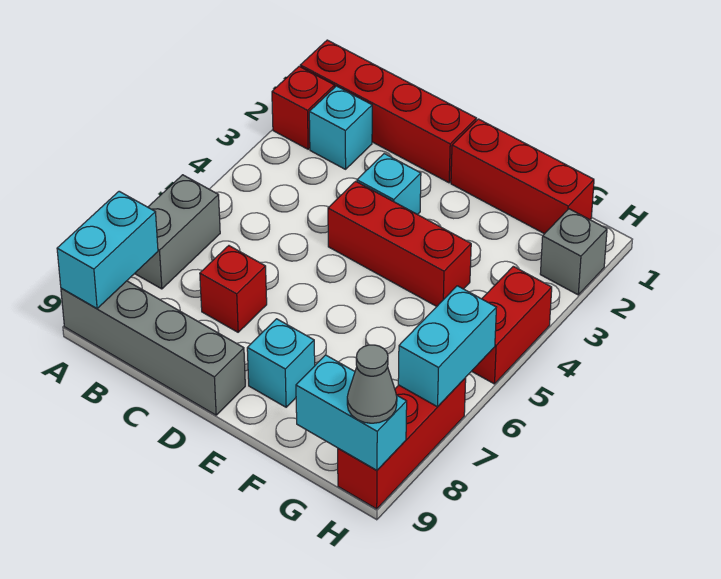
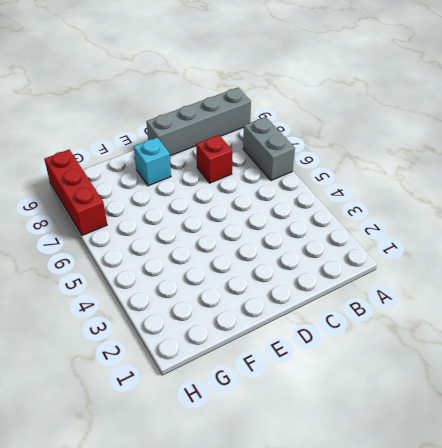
none -> red brick A1:D1 level 1
none -> red brick A2 level 1
none -> cyan brick B2 level 1

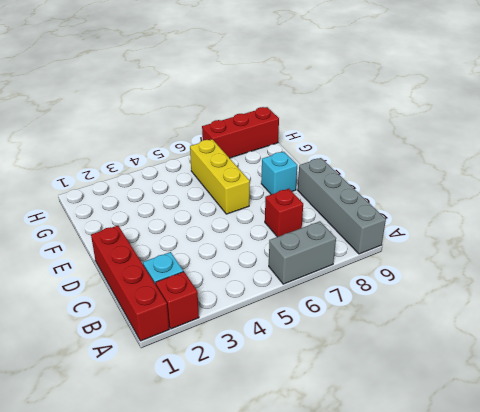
yellow brick E6:G6 level 1 -> none
none -> cyan brick D3 level 1
none -> red brick D4:F4 level 1
none -> red brick E1:G1 level 1

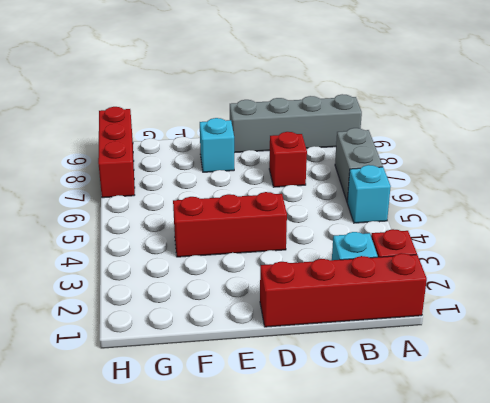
cyan brick A5 level 1 -> cyan brick D3 level 1
none -> red brick E1:G1 level 1
none -> grey brick H2 level 1
none -> red brick H4:H5 level 1

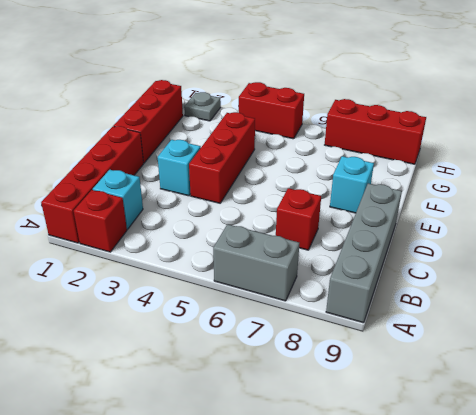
grey plate H2 level 1 -> grey brick H2 level 1
none -> cyan brick A8:A9 level 2
none -> cyan brick G9:H9 level 2
none -> cyan brick H6:H7 level 2

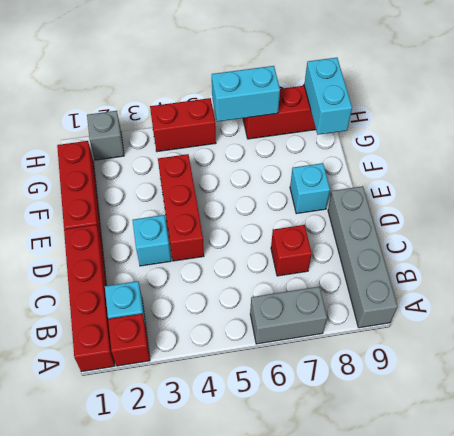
none -> cyan brick A8:A9 level 2
none -> grey cone H9 level 3

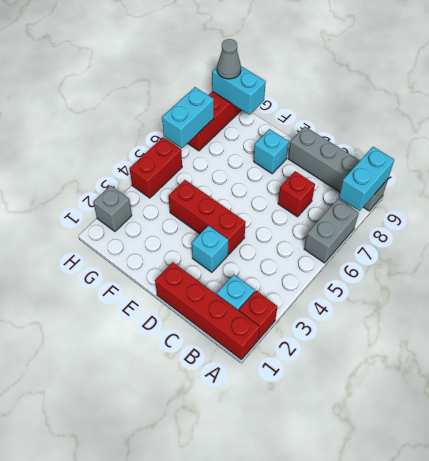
none -> red brick E1:G1 level 1

